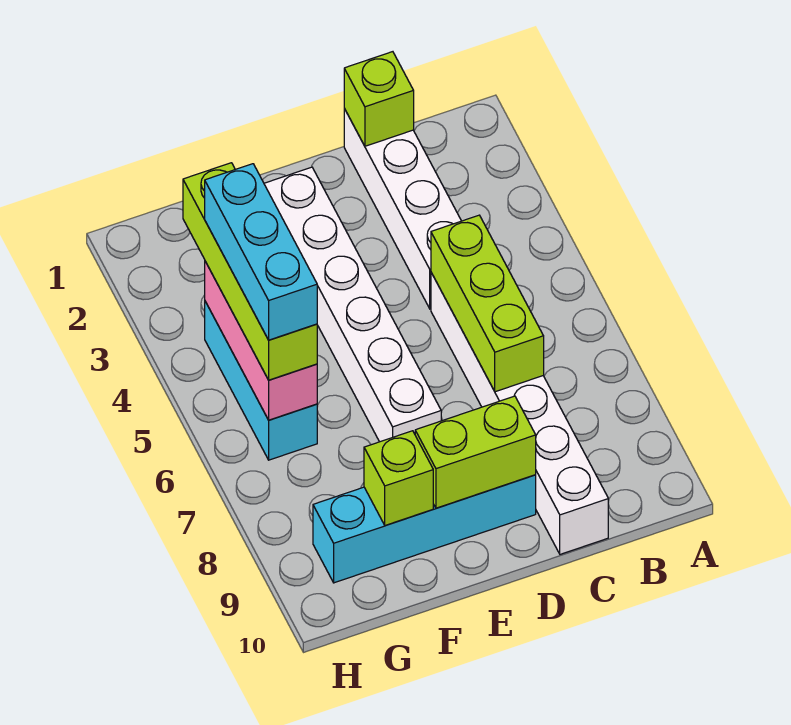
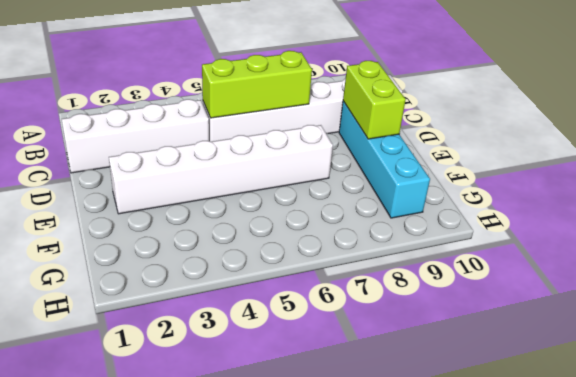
none -> cyan brick G4:G6 level 1
none -> lime brick C1 level 2
none -> lime brick F9 level 2

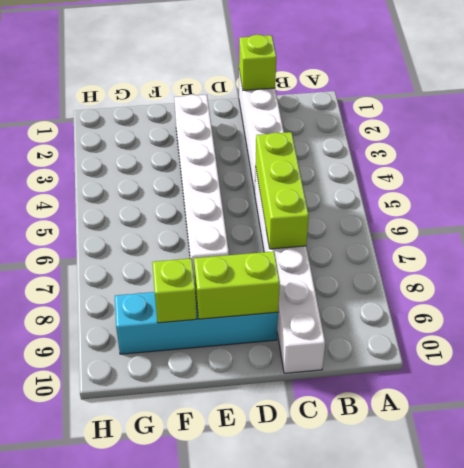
none -> cyan brick G4:G6 level 1
none -> pink brick G4:G6 level 2
none -> lime brick G3:G6 level 3

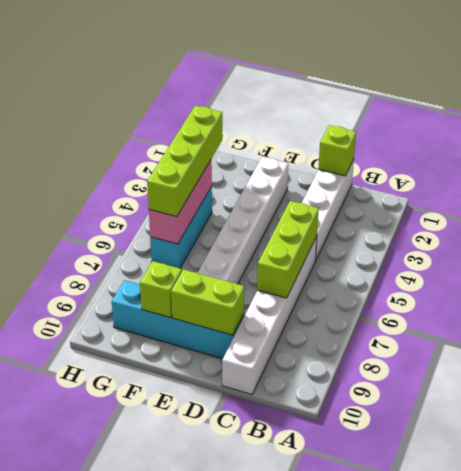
none -> cyan brick G4:G6 level 4

